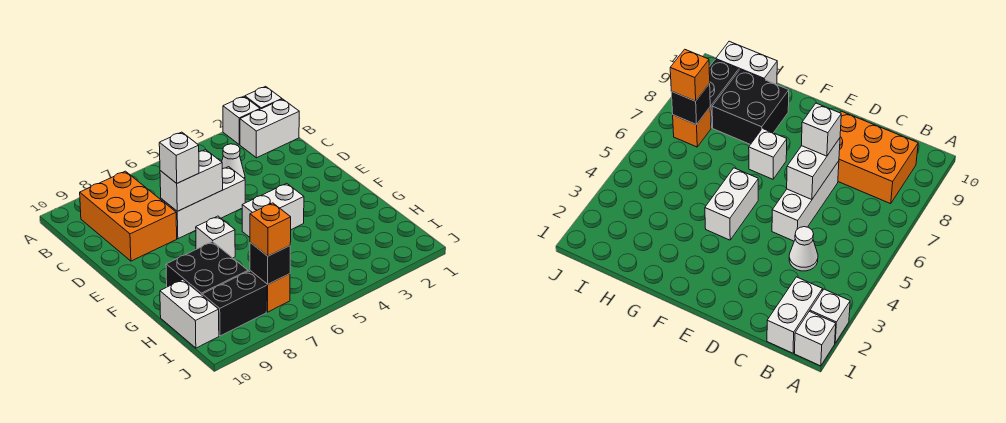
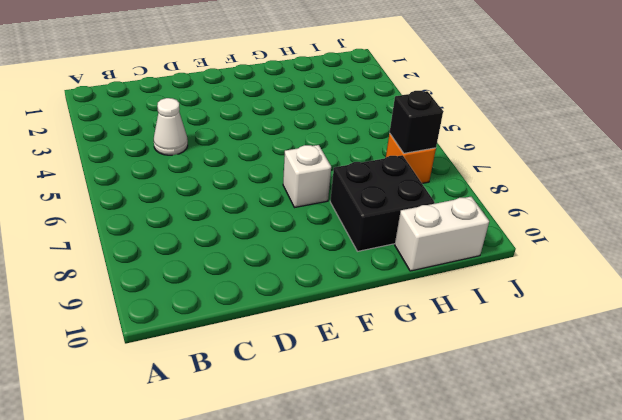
none -> white brick A1 level 1
none -> white brick A2 level 1
none -> white brick B1:B2 level 1

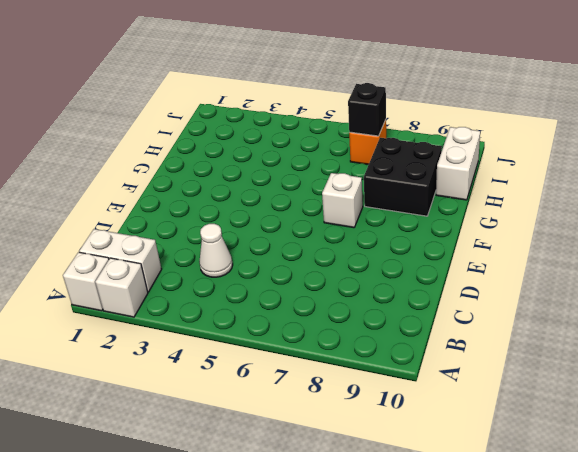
none -> orange brick B8:D9 level 1
none -> white brick D5:D7 level 1
none -> white brick F4:F5 level 1

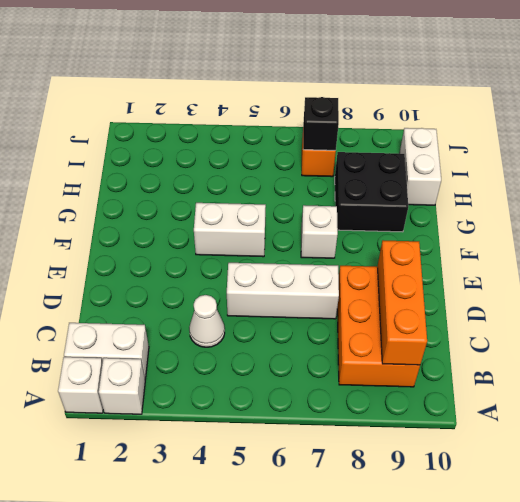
orange brick B9:D9 level 2 -> none
none -> black brick I8:I9 level 1
none -> white brick D6:D7 level 2
none -> white brick D7 level 3

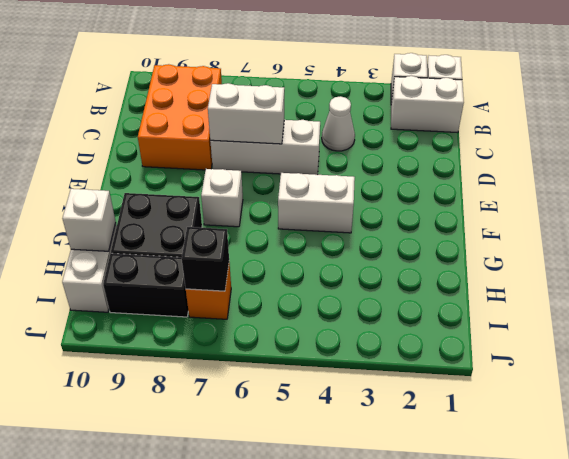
white brick H10 level 2 -> white brick D7 level 3
none -> orange brick I7 level 3

